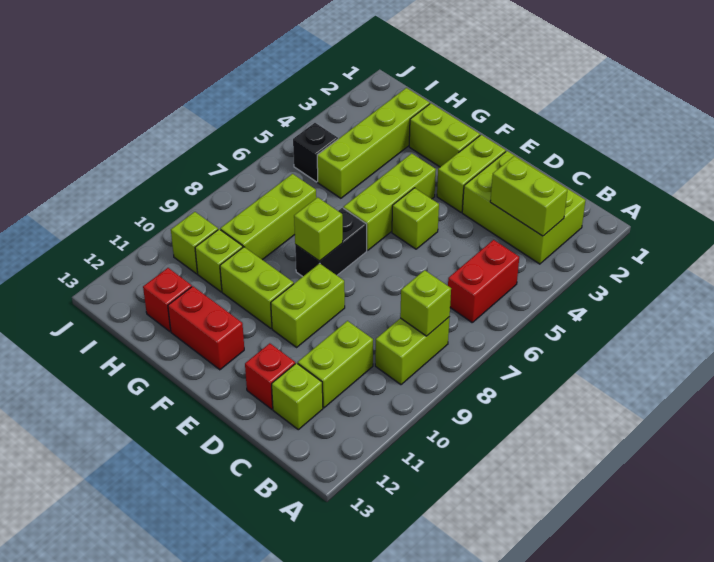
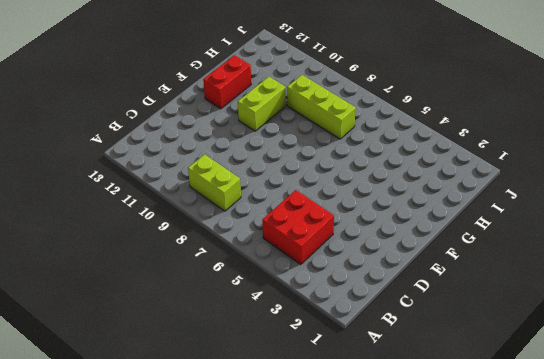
red brick B4:C5 level 1 -> red brick B5:B6 level 1
none -> lime brick B2:D3 level 1
none -> lime brick C10:C11 level 1
none -> lime brick C12 level 1

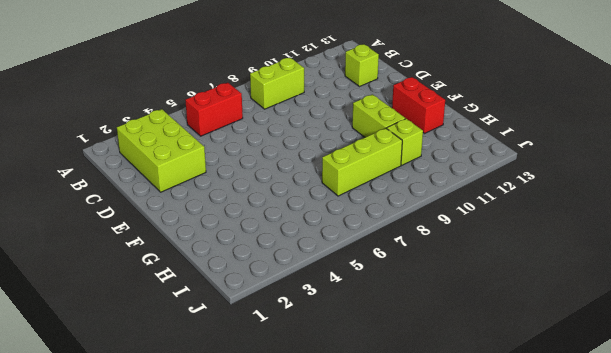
none -> lime brick C10:C11 level 1
none -> red brick D12 level 1
none -> lime brick E2:E3 level 1

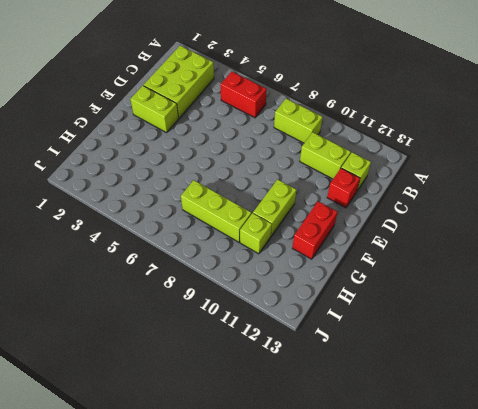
none -> lime brick E5 level 1
none -> lime brick E9:E10 level 1
none -> lime brick F2:G2 level 1

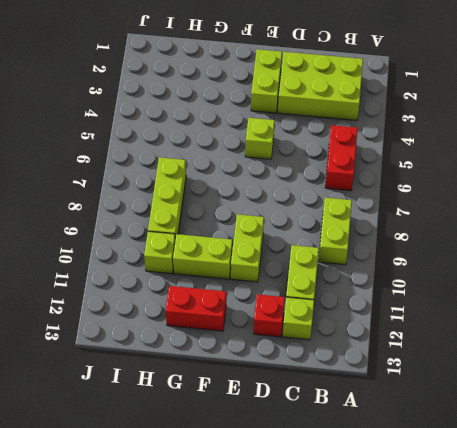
none -> lime brick F2:G2 level 1
none -> lime brick F4:F6 level 1
none -> black brick F7:F8 level 1

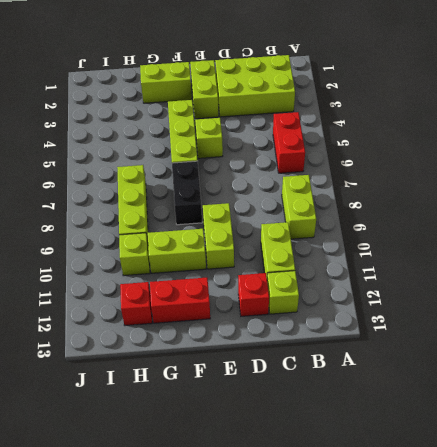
none -> lime brick H2:H5 level 1
none -> black brick I5 level 1
none -> lime brick I10 level 1

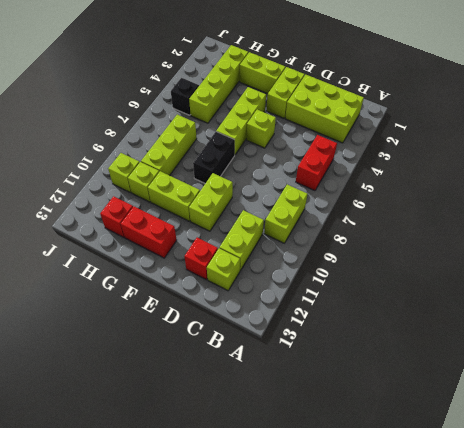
none -> lime brick B3:C3 level 2
none -> lime brick B8 level 2
none -> lime brick F8 level 2

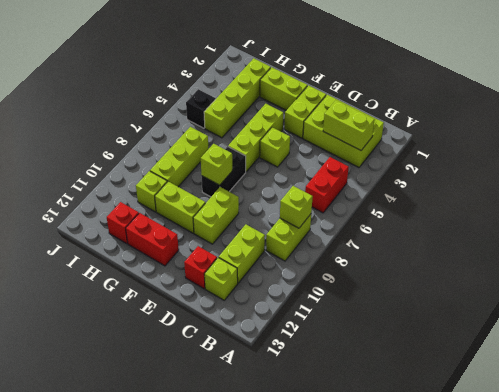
none -> lime brick I10 level 1

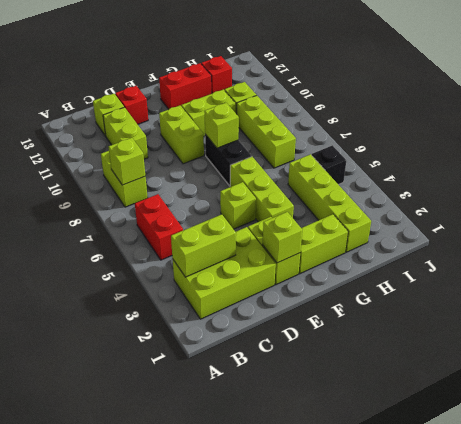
lime brick E2 level 2 -> lime brick I10 level 1

